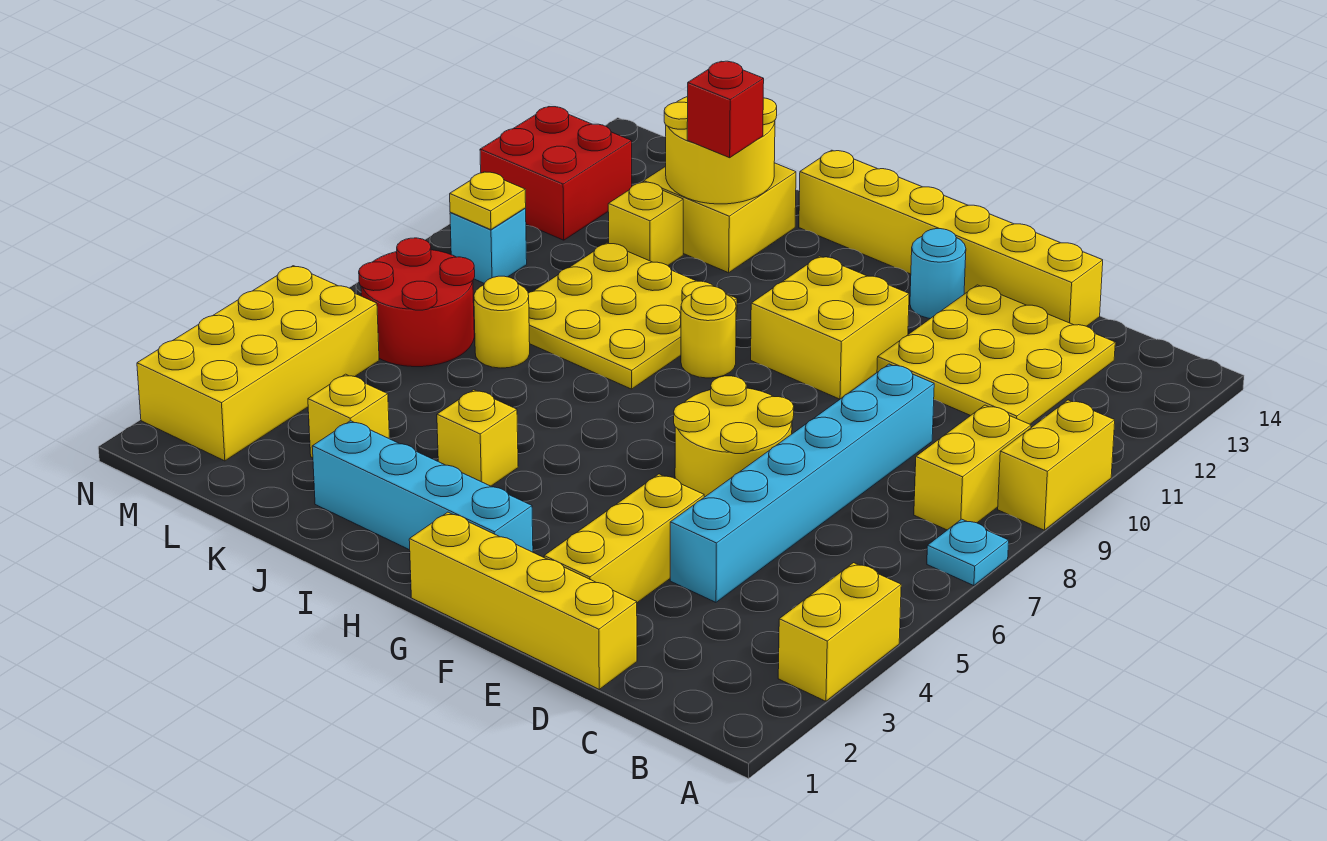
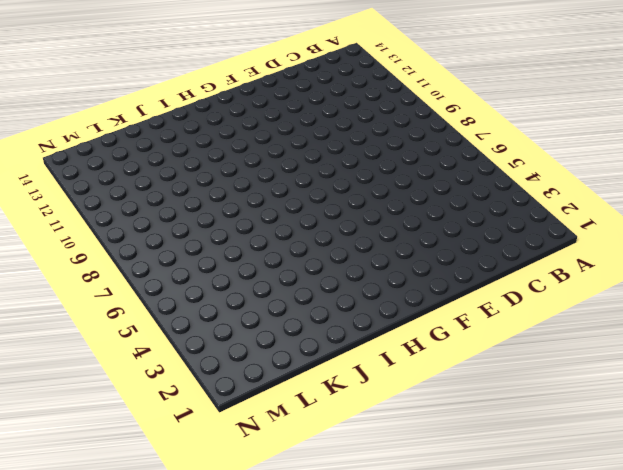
none -> yellow brick A3:A4 level 1
none -> cyan plate A7 level 1
none -> yellow brick A9:A10 level 1

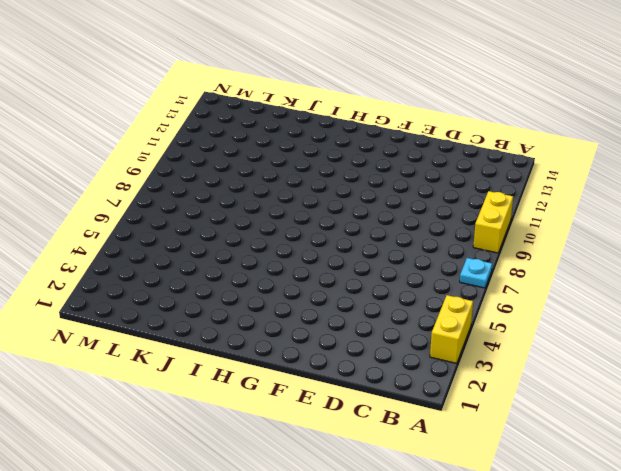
none -> yellow brick B8:B9 level 1
none -> yellow plate C11:E13 level 1
none -> yellow brick D1:G1 level 1

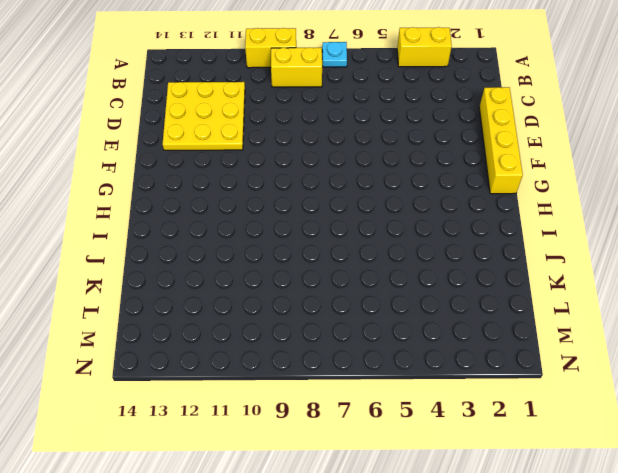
none -> cyan brick D4:D9 level 1
none -> yellow brick D14:I14 level 1
none -> yellow brick E2:E4 level 1

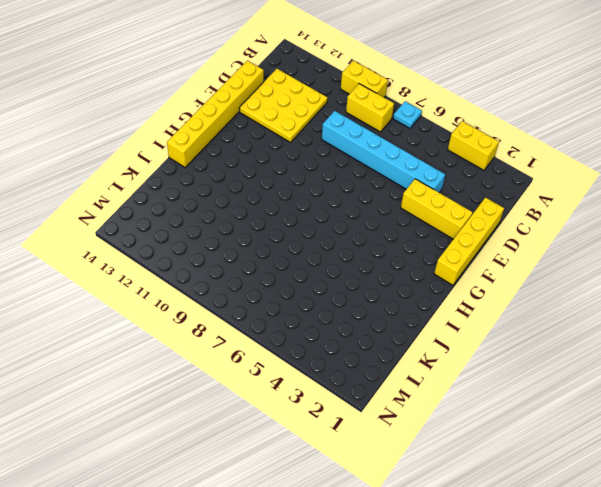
none -> yellow round brick E6:F7 level 1
none -> yellow brick F10:G11 level 1
none -> cyan round brick F13 level 1

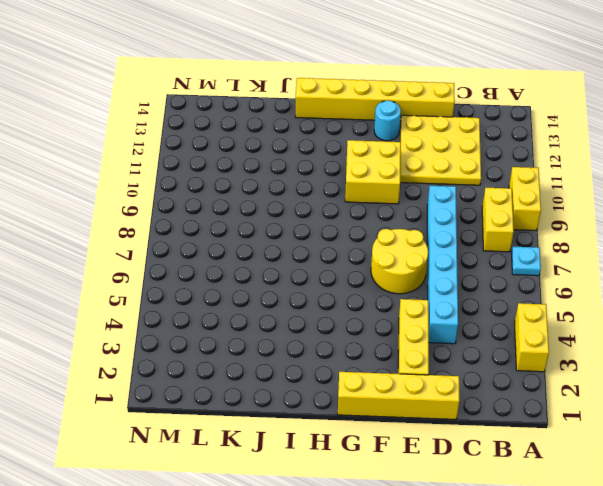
none -> cyan brick G2:J2 level 1
none -> yellow round brick H9 level 1
none -> yellow brick I4 level 1

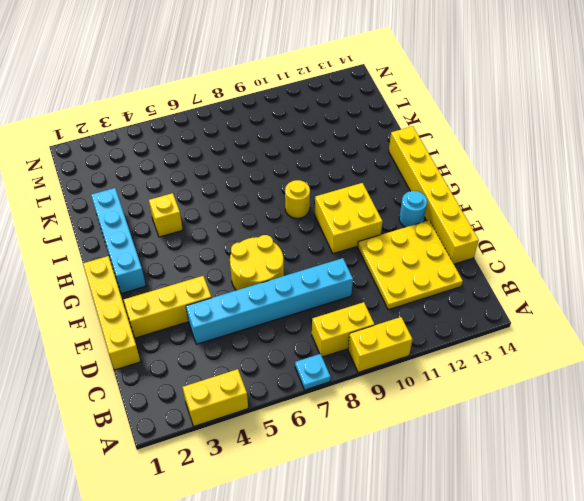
none -> yellow plate I8:K10 level 1
none -> yellow brick J12:K13 level 1
none -> yellow brick K3 level 1

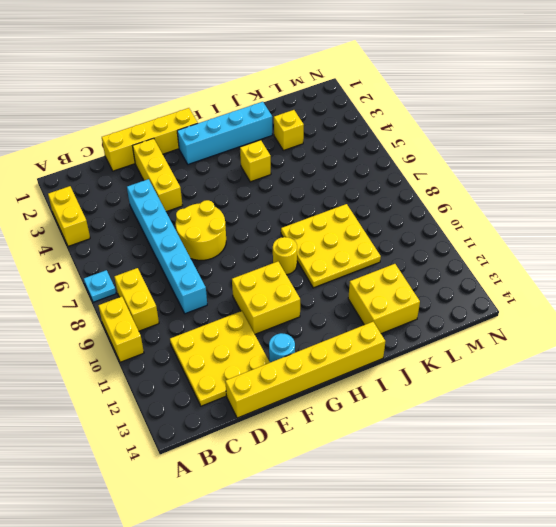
none -> yellow round brick K7 level 1
none -> yellow brick K11 level 1
none -> red round brick L6:M7 level 1

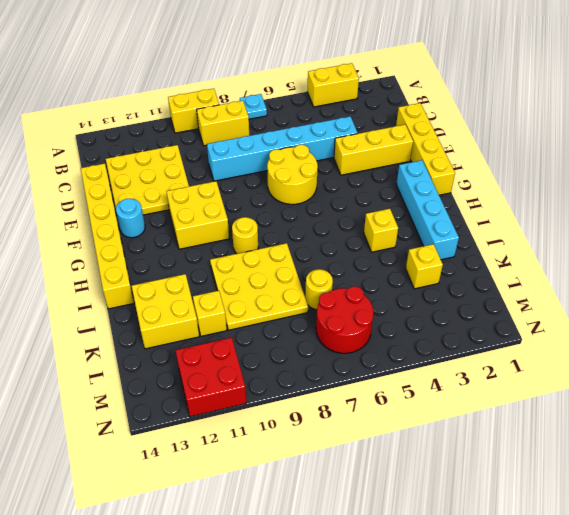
none -> yellow brick M2:N5 level 1
none -> cyan brick M9 level 1
none -> yellow round brick J12:K13 level 2

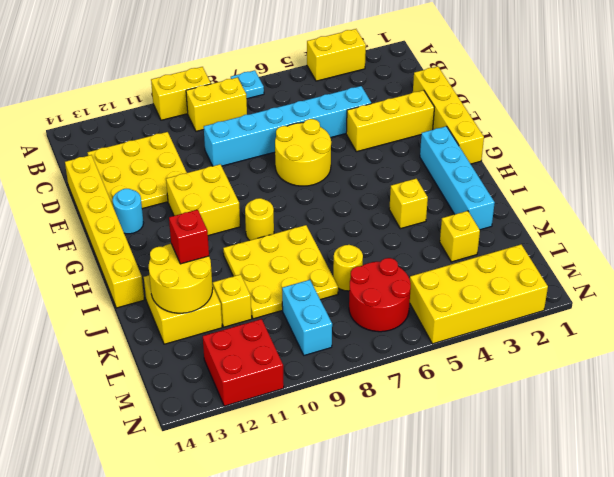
cyan brick L9:M9 level 1 -> cyan brick M9 level 1
none -> yellow plate M9 level 2

